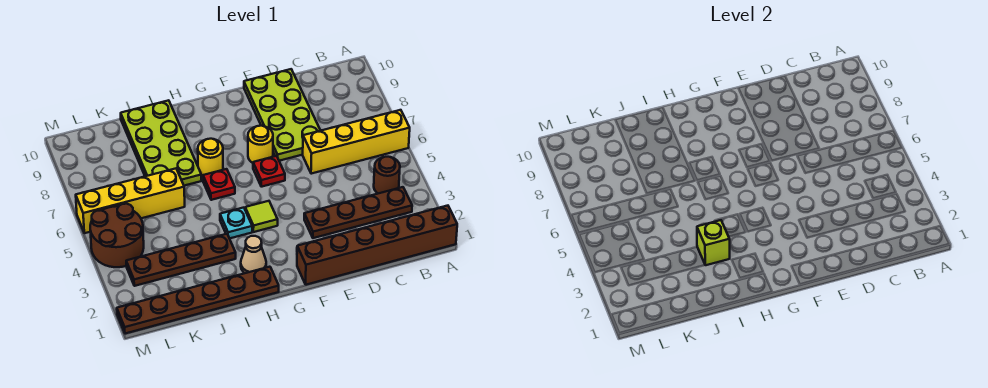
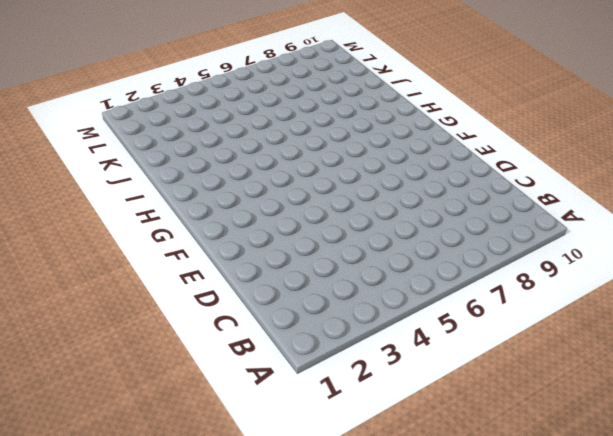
none -> brown brick A1:F1 level 1
none -> yellow brick A6:D6 level 1
none -> brown plate B3:E3 level 1

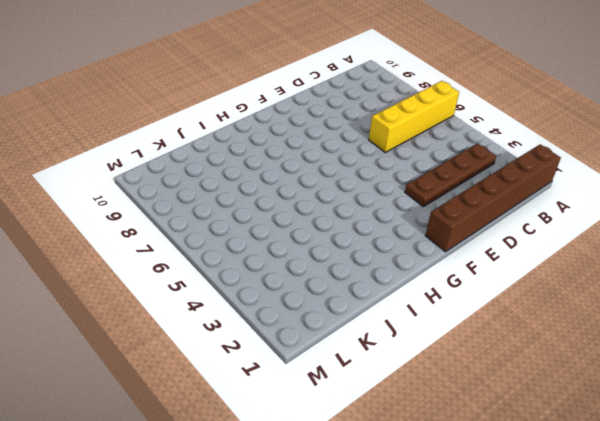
none -> brown round brick B4 level 1
none -> lime plate D7:E10 level 1
none -> red plate F6 level 1

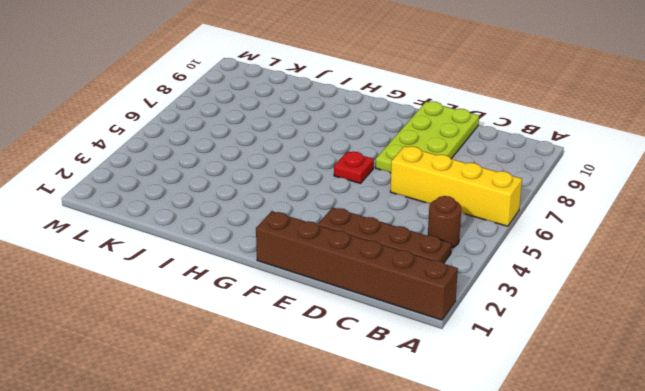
none -> yellow round brick F7 level 1
none -> lime tile G4 level 1
none -> brown plate H1:M1 level 1

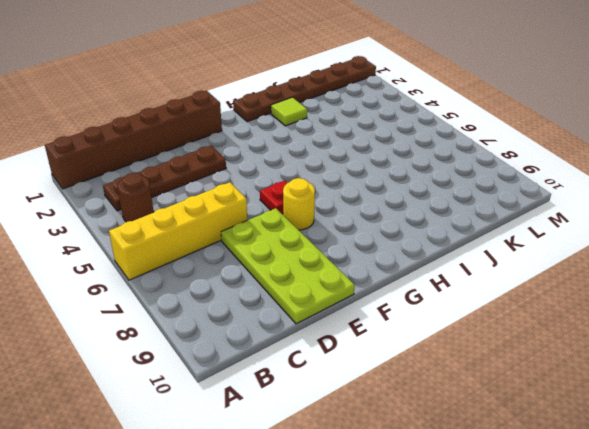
lime tile I2 level 1 -> lime tile G4 level 1
none -> tan cone H2 level 1
none -> cyan plate H4 level 1
none -> red plate H6 level 1

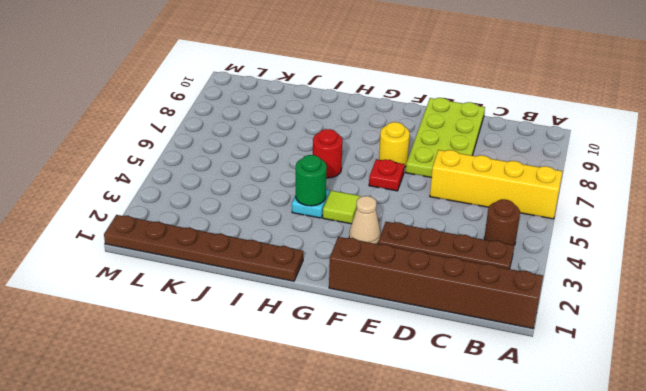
tan cone F3 level 1 -> tan cone H2 level 1
green round brick H4 level 2 -> none
red round brick H6 level 1 -> red plate H6 level 1
none -> yellow round brick H7 level 1
none -> brown plate I3:L3 level 1
none -> lime plate I7:J10 level 1

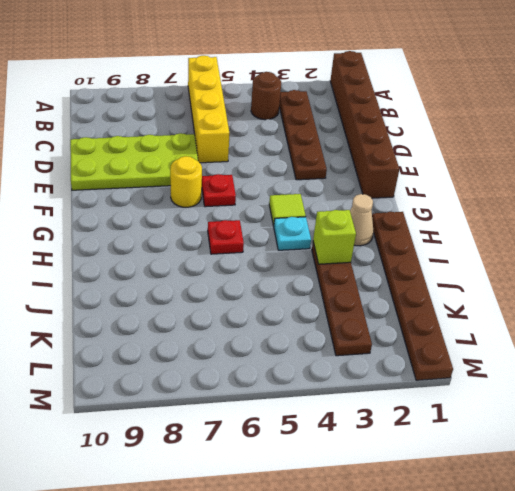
none -> yellow round brick H7 level 1
none -> lime plate I7:J10 level 1
none -> yellow brick J6:M6 level 1

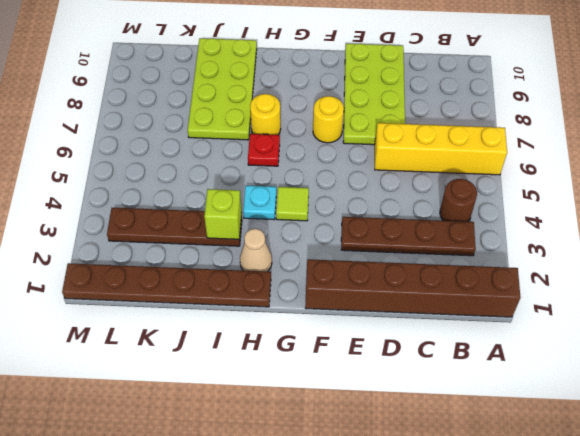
none -> red plate F6 level 1
none -> yellow brick J6:M6 level 1
none -> brown round brick L4:M5 level 1

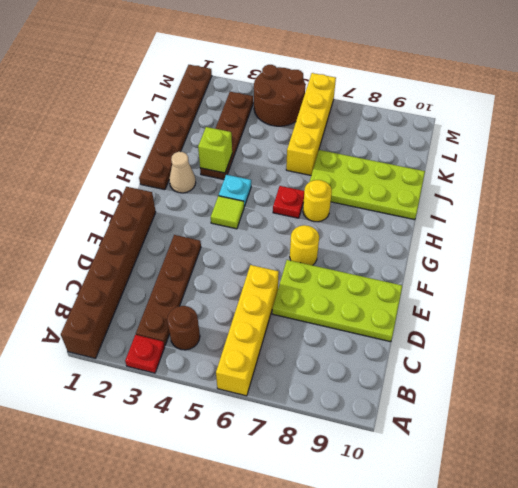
red plate A3 level 1 -> red plate F6 level 1

